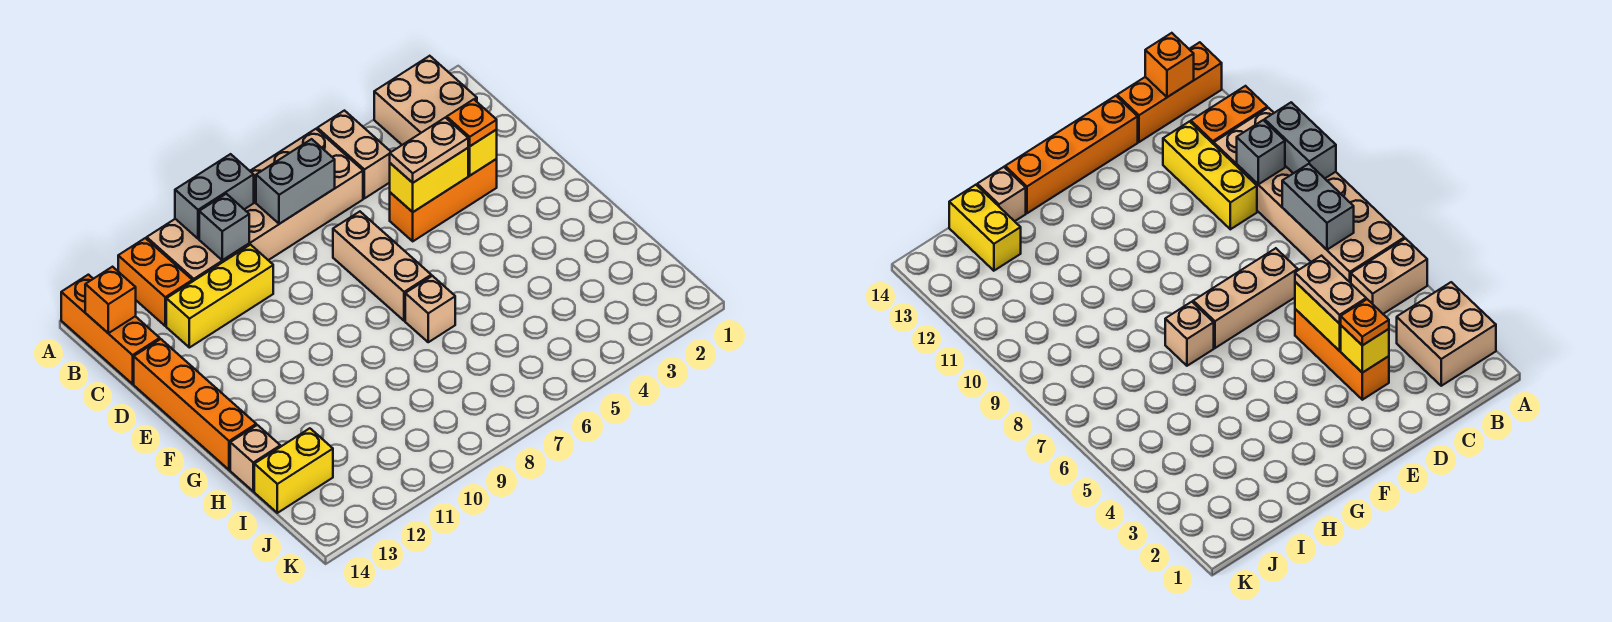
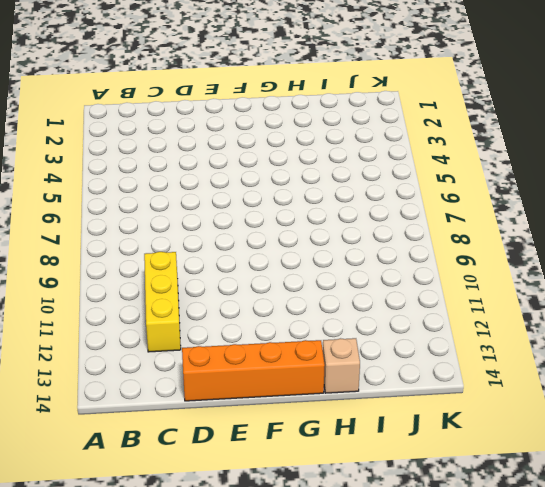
none -> tan brick A2:B3 level 1
none -> tan brick A5:B5 level 1
none -> tan brick A6:B11 level 1

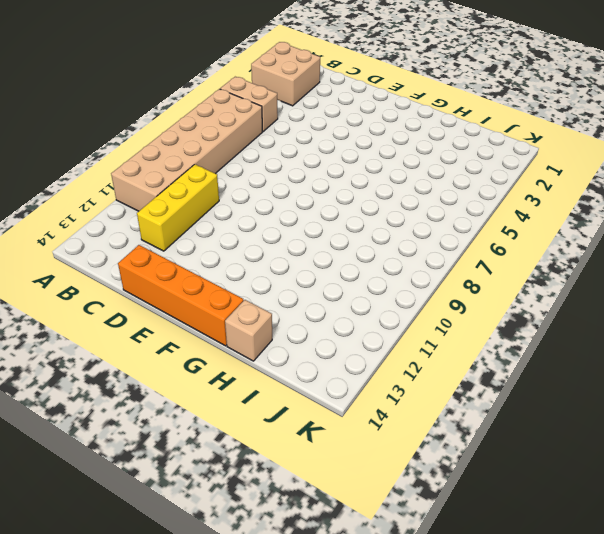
none -> orange brick A12:B12 level 1
none -> orange brick A14:C14 level 1
none -> orange brick D3:D5 level 1

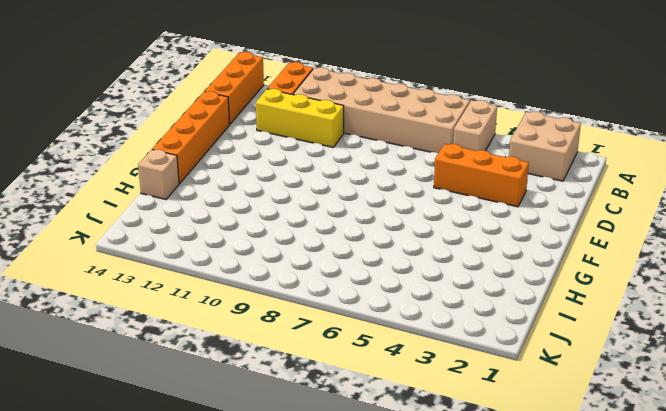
none -> tan brick D7:F7 level 1
none -> tan brick G7 level 1
none -> yellow brick I13:I14 level 1

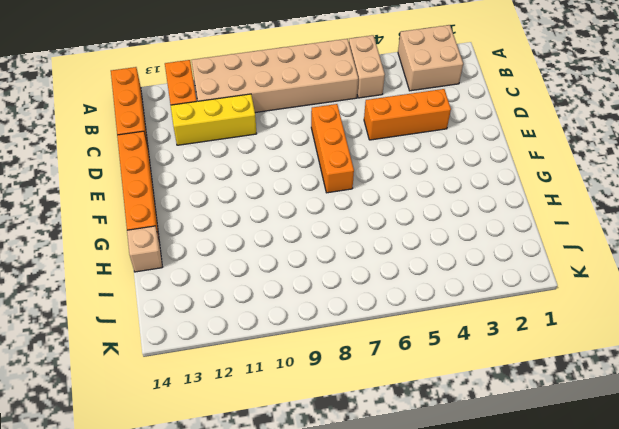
orange brick D7:F7 level 1 -> tan brick D7:F7 level 1
none -> tan brick G7 level 1
none -> yellow brick I13:I14 level 1
none -> grey brick A9:A10 level 2

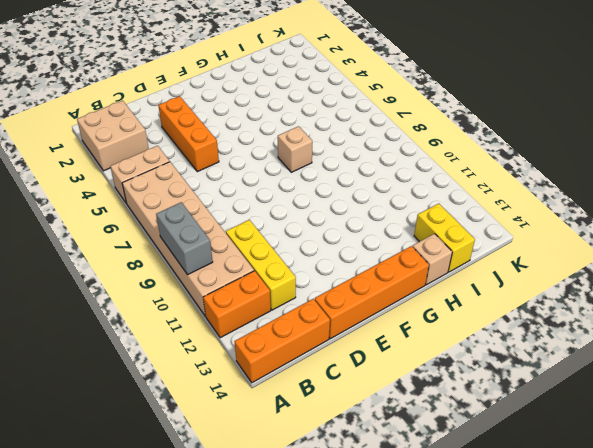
none -> tan brick D7:F7 level 1
none -> grey brick B7:B8 level 2
none -> grey brick B10 level 2

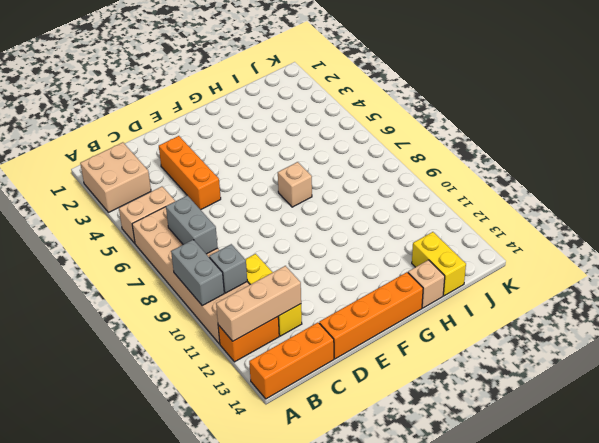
tan brick A12:C12 level 2 -> tan brick D7:F7 level 1
none -> orange brick B14 level 2
none -> yellow brick D3 level 2
none -> yellow brick D4:D5 level 2

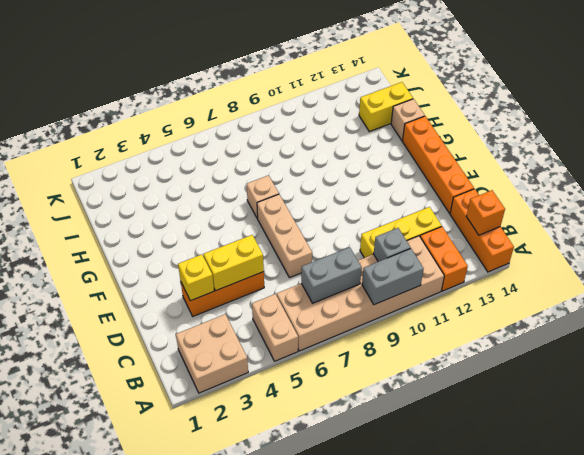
none -> orange plate D3 level 3
none -> tan plate D4:D5 level 3

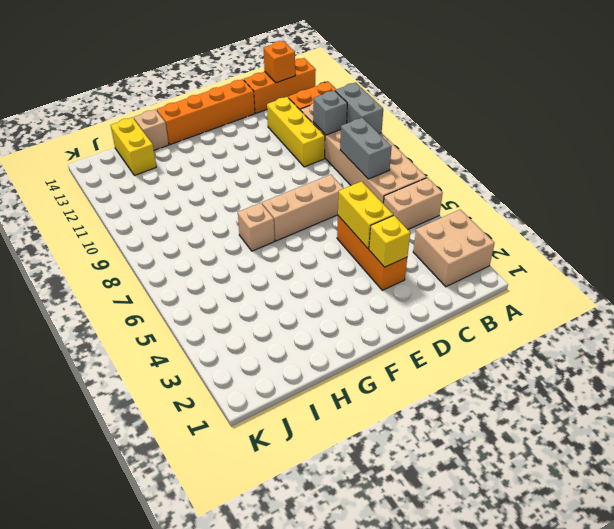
none -> orange plate D3 level 3
none -> tan plate D4:D5 level 3

